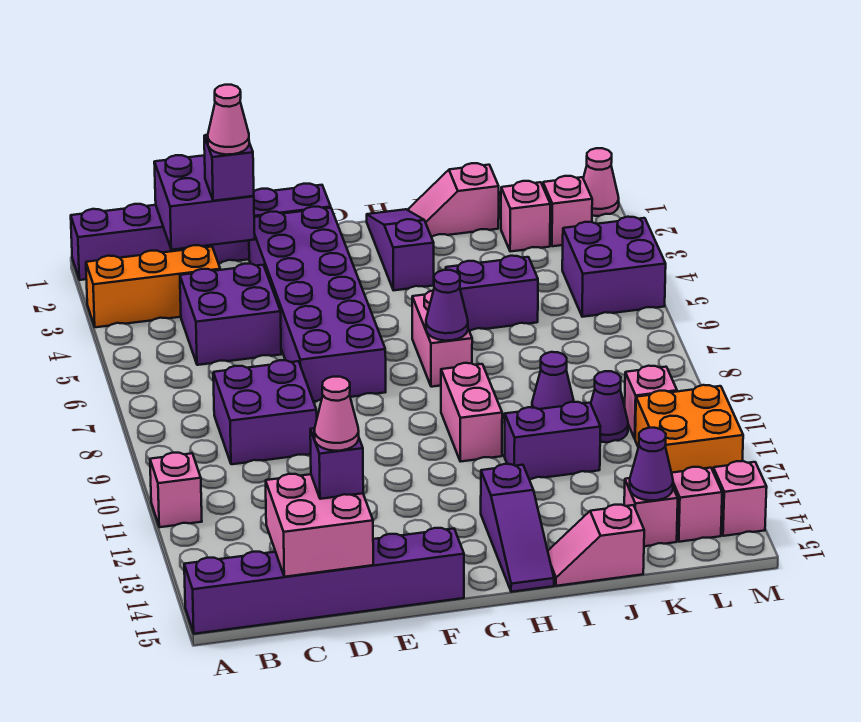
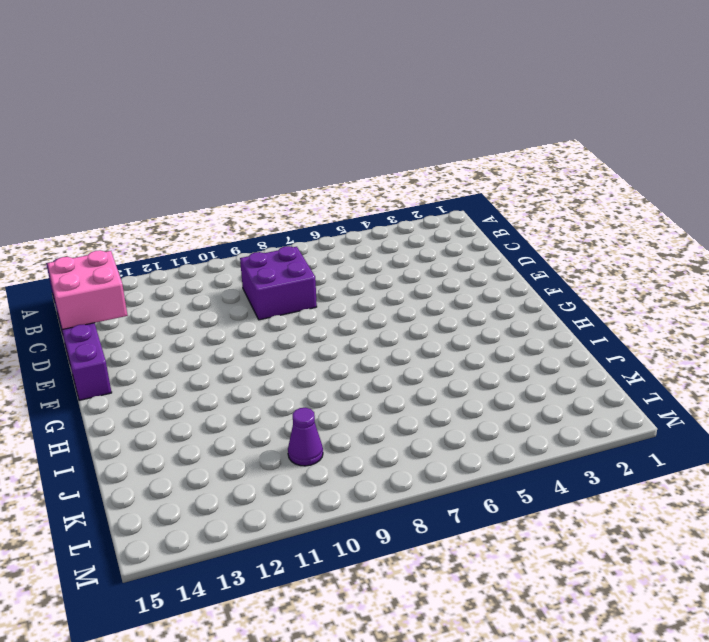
none -> purple brick A1:F1 level 1
none -> orange brick A3:C3 level 1
none -> pink brick A11 level 1
none -> purple brick C4:D5 level 1

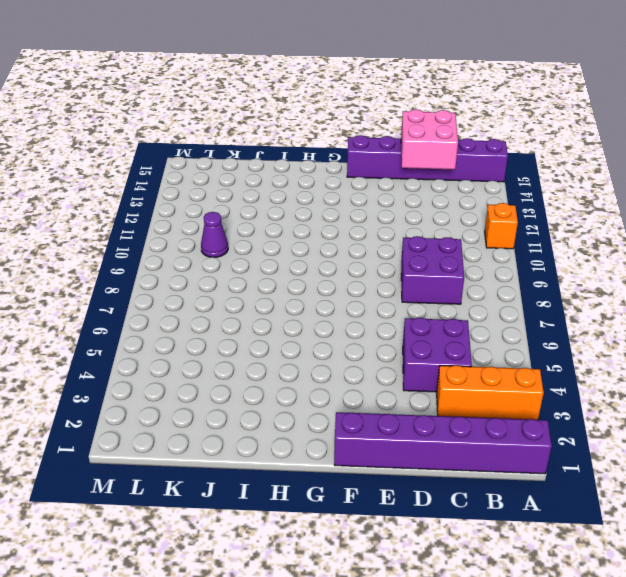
orange brick A11 level 1 -> pink brick A11 level 1
none -> purple brick E2:F7 level 1
none -> purple slope H1:H3 level 1 top 3
none -> pink brick H6:H7 level 1
none -> pink brick H9:H10 level 1

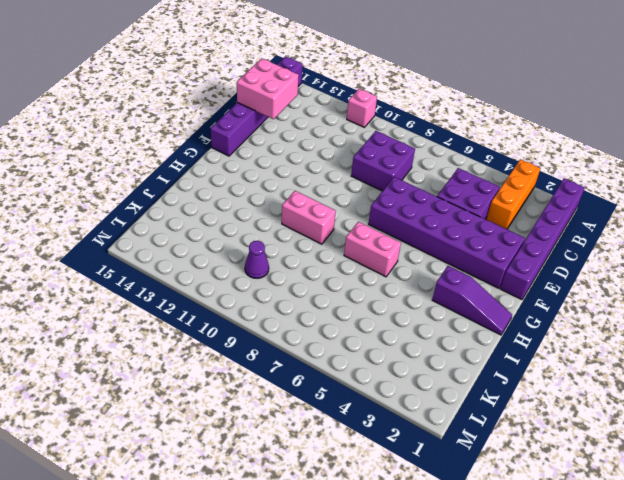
none -> purple slope H13:H15 level 1 top 13
none -> pink slope I1:J1 level 1 top J
none -> purple brick I5:J5 level 1
none -> purple brick I11:J11 level 1

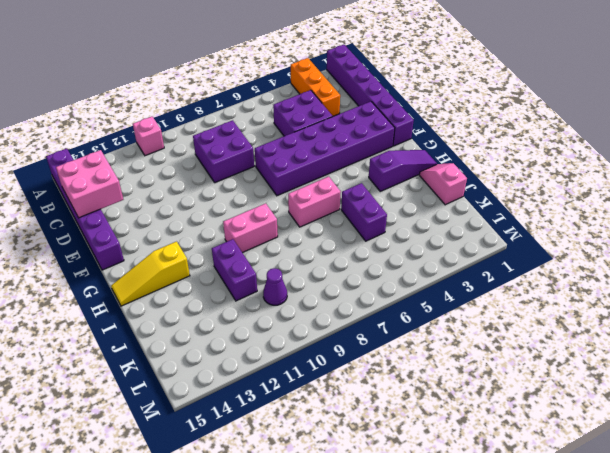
yellow slope H13:H15 level 1 top 13 -> purple slope H13:H15 level 1 top 13
none -> pink slope I15:J15 level 1 top J
none -> purple cone J9 level 1
none -> pink brick K2 level 1
none -> pink brick K14 level 1

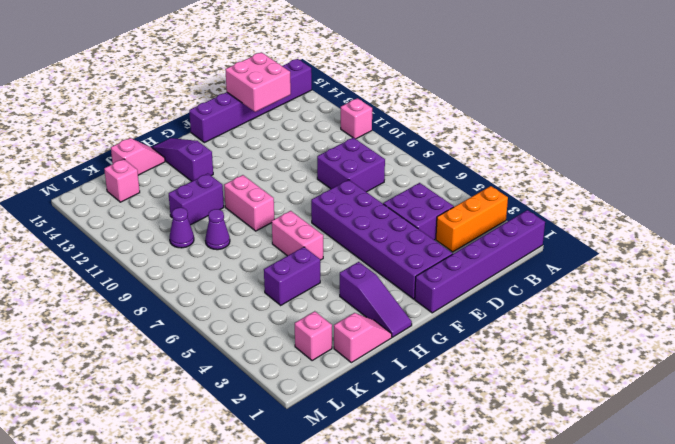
none -> pink brick L2 level 1
none -> purple brick L4:M5 level 1
none -> pink brick L10 level 1
none -> orange brick L11:M12 level 1

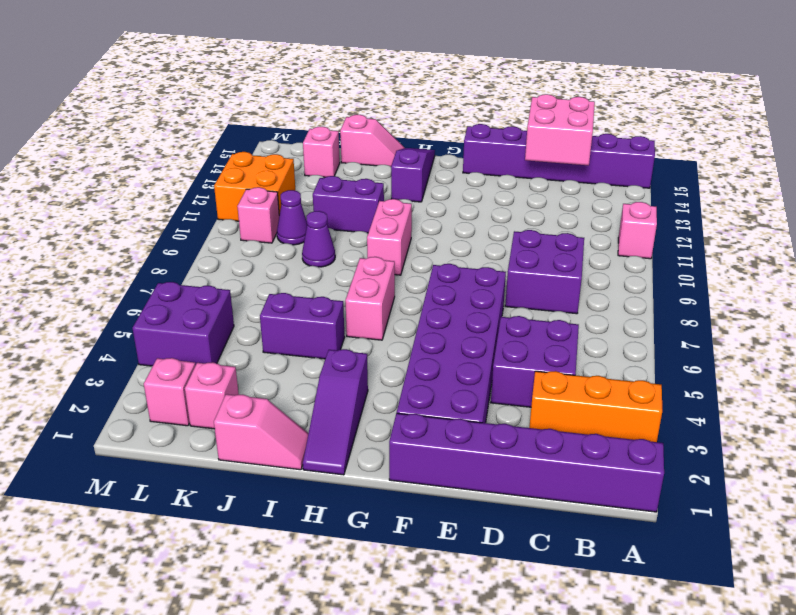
none -> pink brick L14 level 1
none -> pink cone M1 level 1
none -> pink brick M14 level 1
none -> purple brick C1:D2 level 2

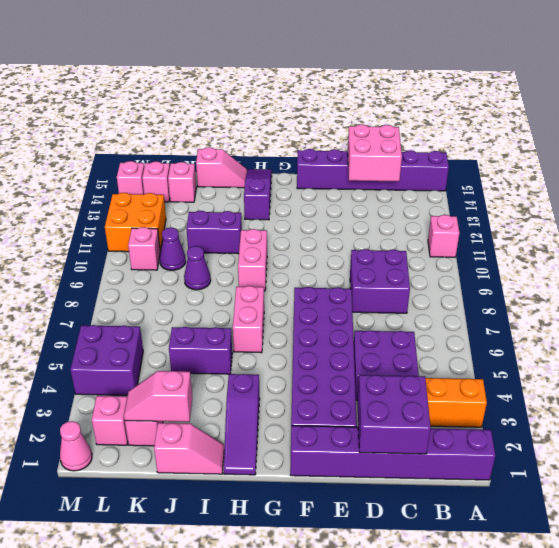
pink slope J2:K2 level 2 top J -> none
none -> purple cone H7 level 2
none -> purple cone K14 level 2
none -> purple brick D2 level 3
none -> purple brick D14 level 3

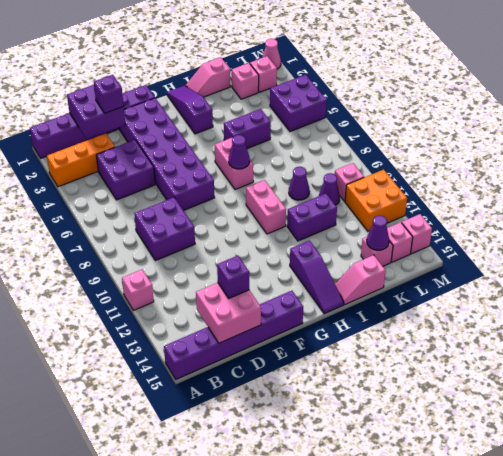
none -> pink cone D2 level 4
none -> pink cone D14 level 4

